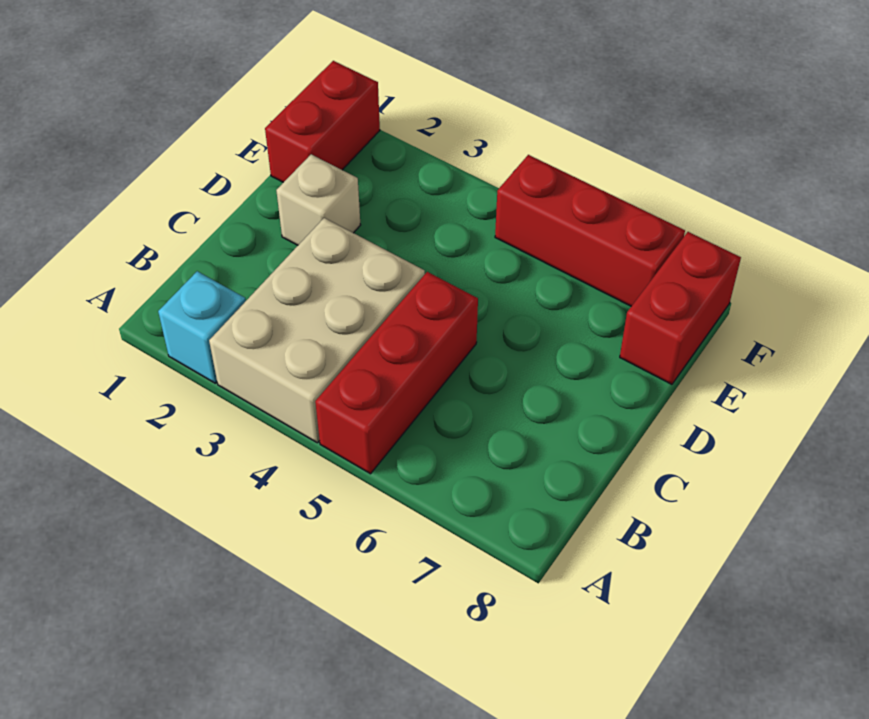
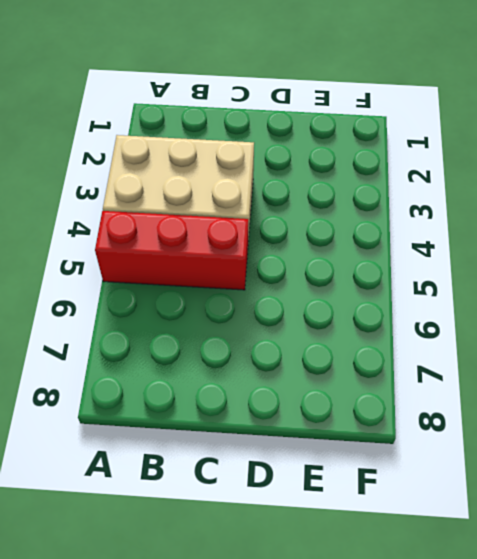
none -> cyan brick A2 level 1
none -> tan brick D2 level 1

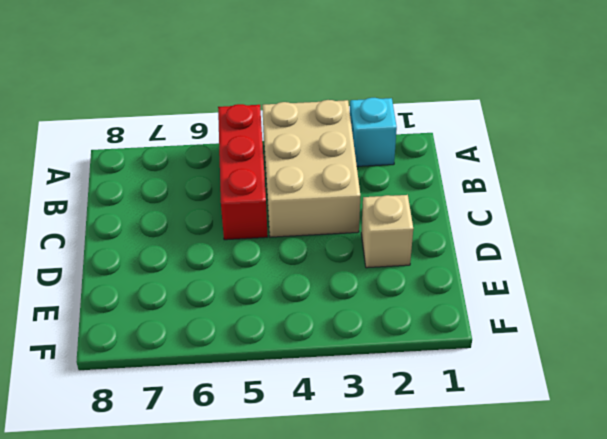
none -> red brick E1:F1 level 1
none -> red brick E8:F8 level 1

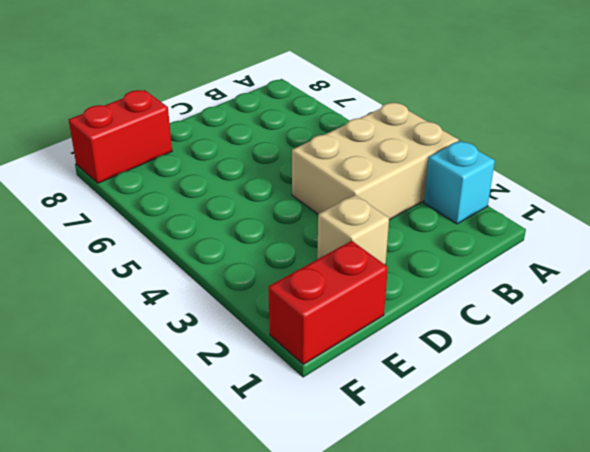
none -> red brick A5:C5 level 1
none -> red brick F5:F7 level 1

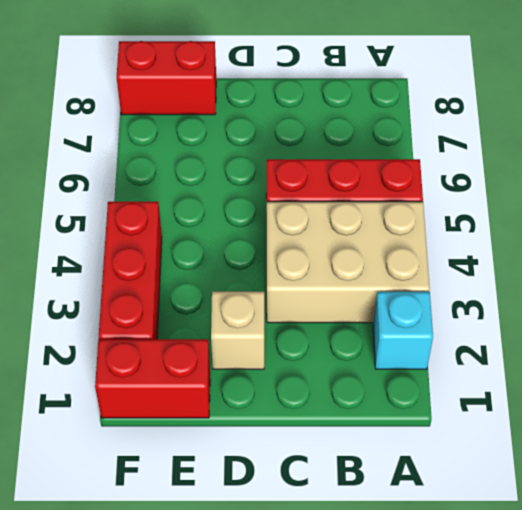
red brick F2:F4 level 1 -> red brick F5:F7 level 1

